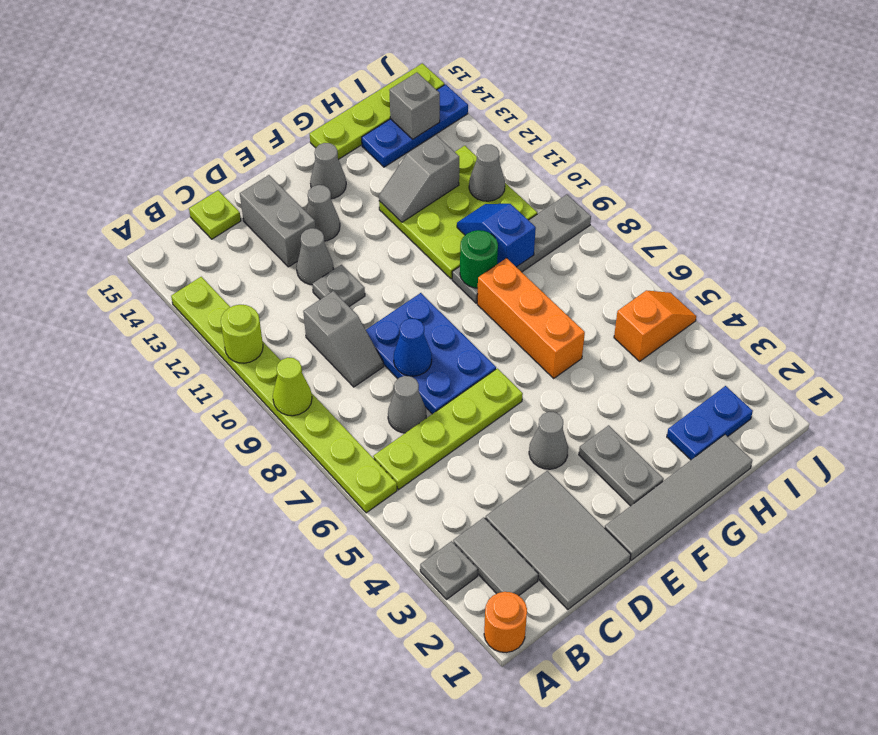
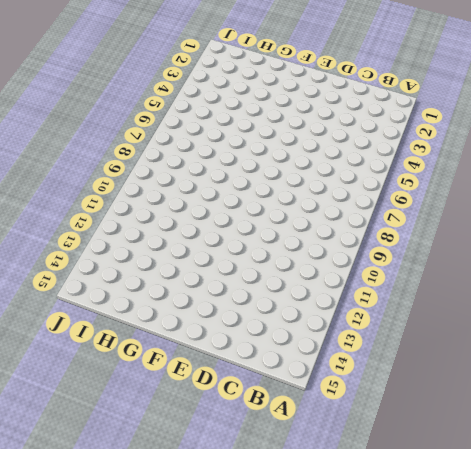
none -> orange round brick A1 level 1
none -> grey plate A3 level 1
none -> lime plate A6:A13 level 1
none -> grey tile B2:B3 level 1

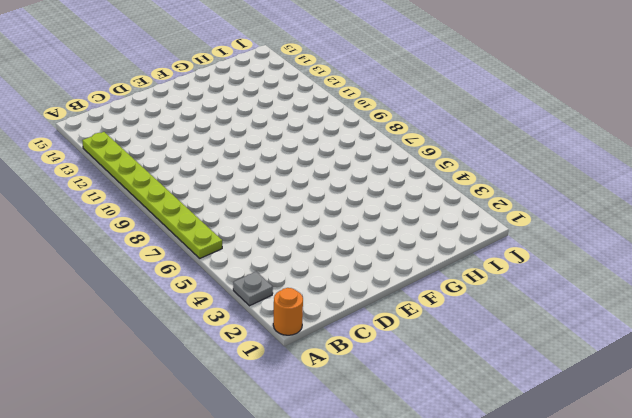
none -> grey tile B2:B3 level 1
none -> lime plate B6:E6 level 1
none -> grey tile C1:D3 level 1
none -> grey cone C7 level 1

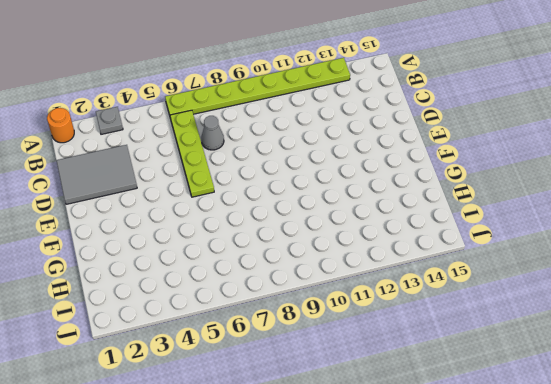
none -> grey tile B2:B3 level 1
none -> grey slope C9:C10 level 1 top 10
none -> lime plate C15 level 1
none -> blue plate D7:E9 level 1

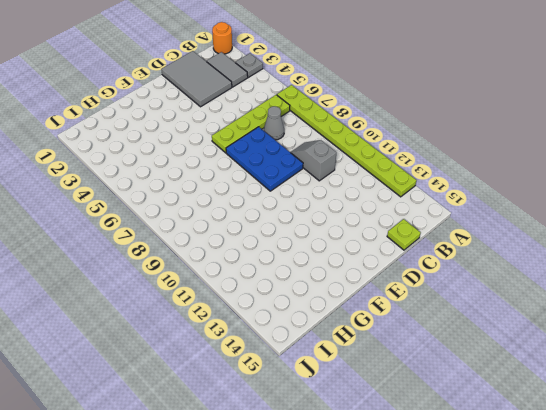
none -> grey plate D11 level 1
none -> grey cone D12 level 1
none -> grey brick D13:D14 level 1
none -> grey tile E1:H1 level 1

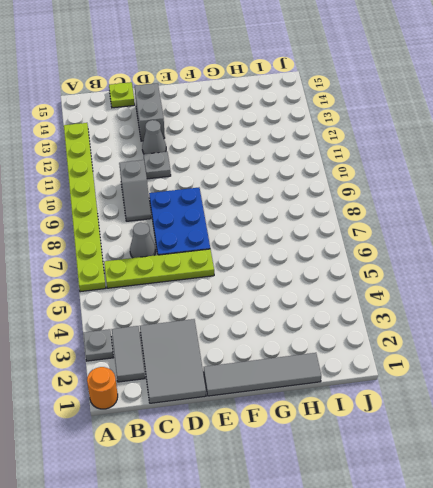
none -> grey cone E4 level 1
none -> grey cone E13 level 1
none -> grey plate F2:F3 level 1
none -> grey cone F14 level 1

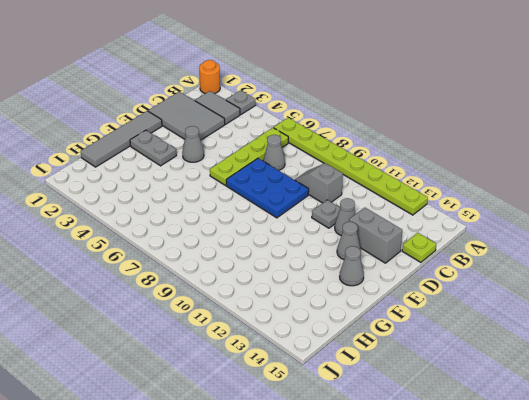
none -> orange brick G6:G8 level 1
none -> grey plate G9:J9 level 1
none -> lime plate G10:I12 level 1
none -> lime plate G15:J15 level 1

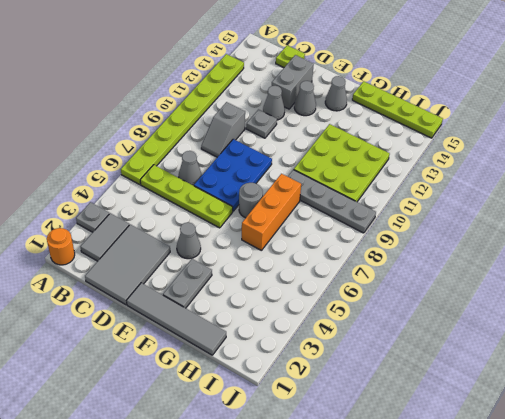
grey round brick F7 level 1 -> none
none -> blue plate H2:I2 level 1
none -> blue plate H14:J14 level 1
none -> orange slope I5:J5 level 1 top I
none -> lime cone A9 level 2

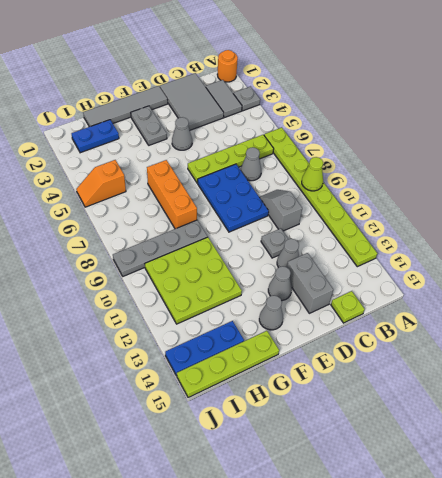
none -> lime round brick A11 level 2
none -> blue cone D8 level 2
none -> green round brick G9 level 2
none -> grey slope G12:H12 level 2 top H

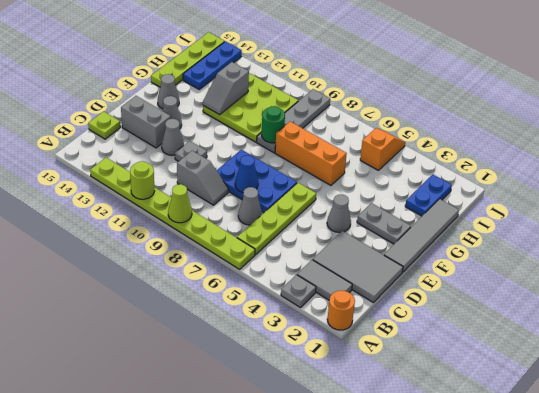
none -> blue slope H9:H10 level 2 top 9
none -> grey cone I11 level 2
none -> grey brick I14 level 2

